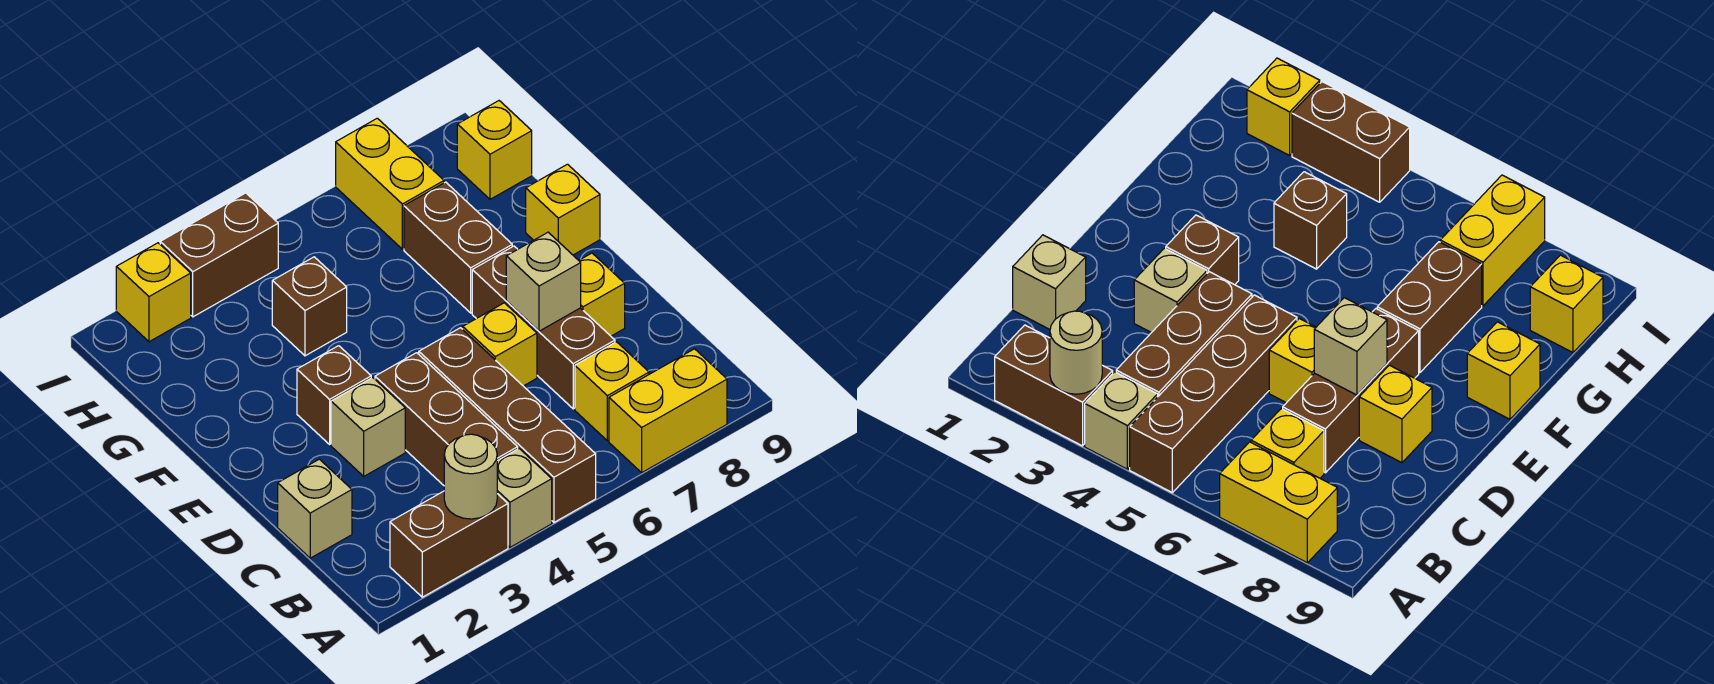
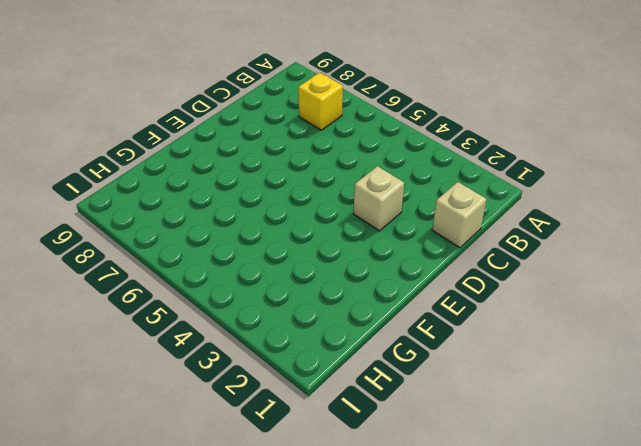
none -> brown brick A2:A3 level 1
none -> tan brick A4 level 1
none -> brown brick A5:D5 level 1

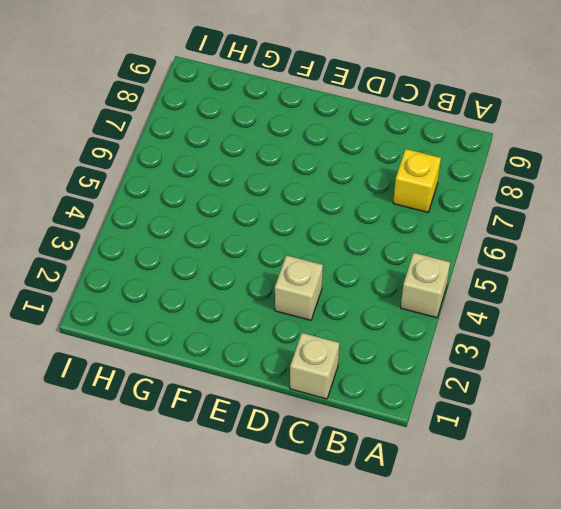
none -> brown brick A2:A3 level 1
none -> brown brick A5:D5 level 1
none -> yellow brick A7:A8 level 1

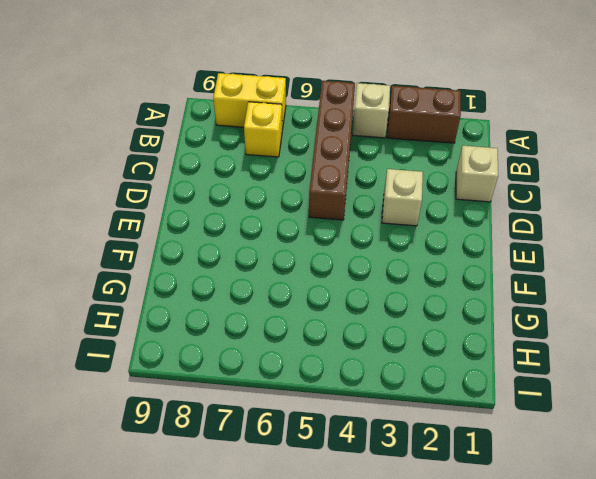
none -> brown brick B4:D4 level 1
none -> brown brick C7:E7 level 1
none -> yellow brick D6 level 1

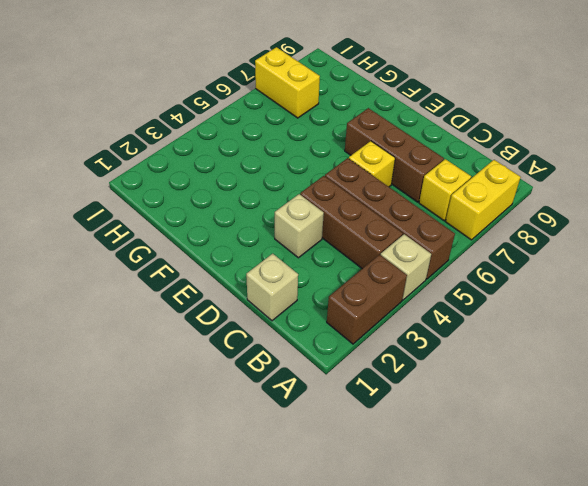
none -> yellow brick D8 level 1
none -> brown brick E3 level 1
none -> brown brick F7:G7 level 1

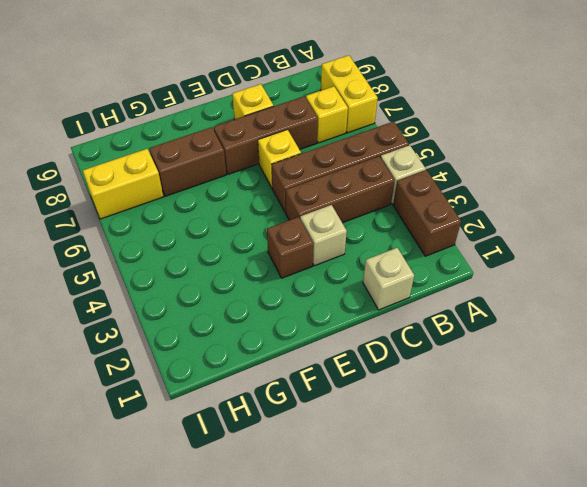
none -> yellow brick F9 level 1
none -> brown brick G4 level 1
none -> yellow brick H9 level 1

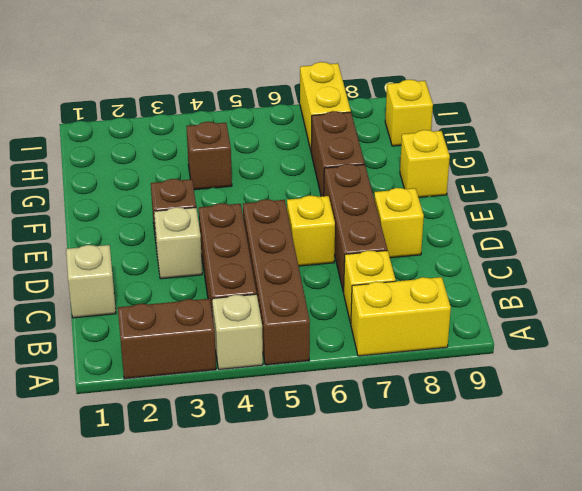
none -> yellow brick I2 level 1
none -> brown brick I3:I4 level 1
none -> tan round brick A3 level 2

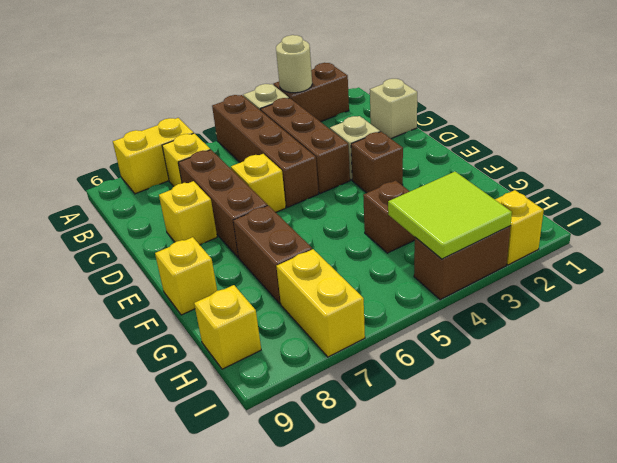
lime tile H3:I4 level 2 -> none
none -> tan brick D7 level 2

